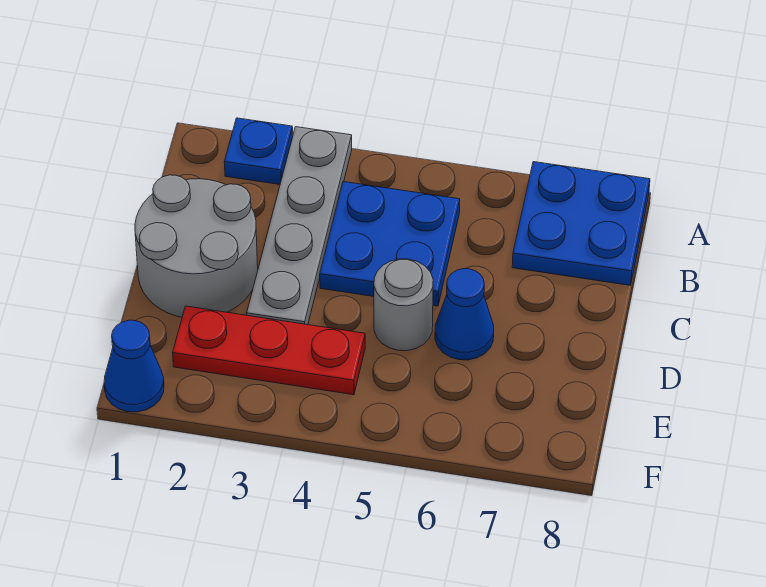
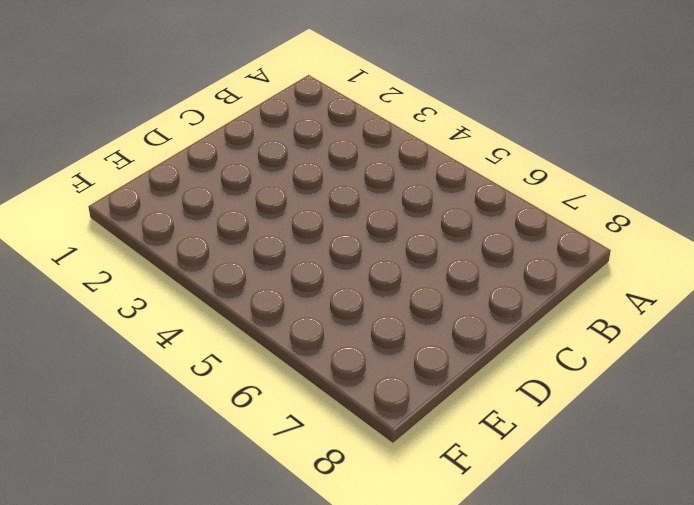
none -> blue plate A2 level 1
none -> grey plate A3:D3 level 1

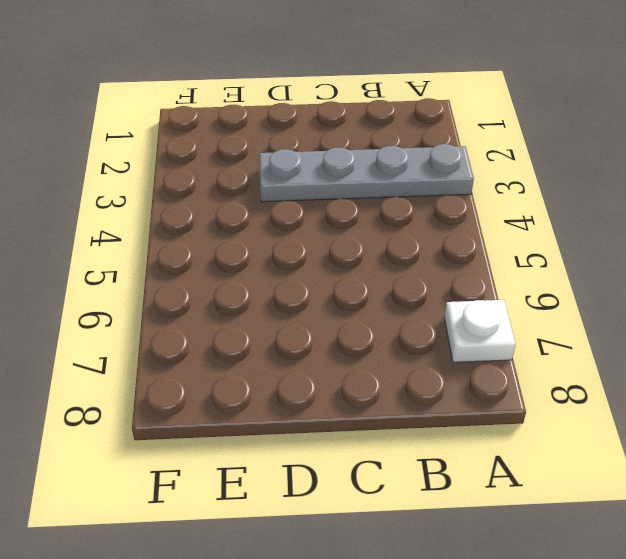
white plate A7 level 1 -> blue plate A7:B8 level 1
none -> blue plate A2 level 1
none -> blue plate B4:C5 level 1

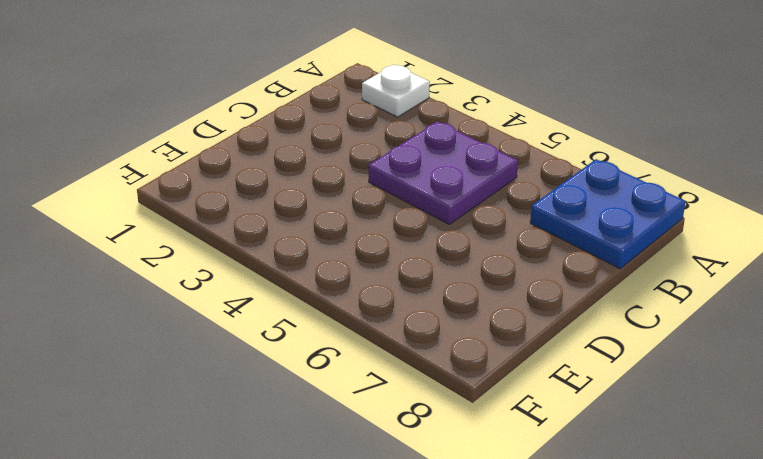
white plate A2 level 1 -> blue plate A2 level 1
purple plate B4:C5 level 1 -> blue plate B4:C5 level 1
none -> grey plate A3:D3 level 1
none -> grey round brick C1:D2 level 1

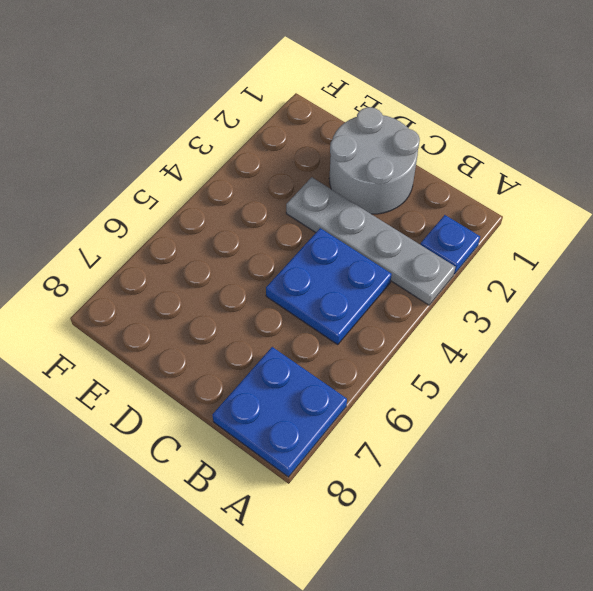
none -> grey round brick D5 level 1
none -> blue cone D6 level 1

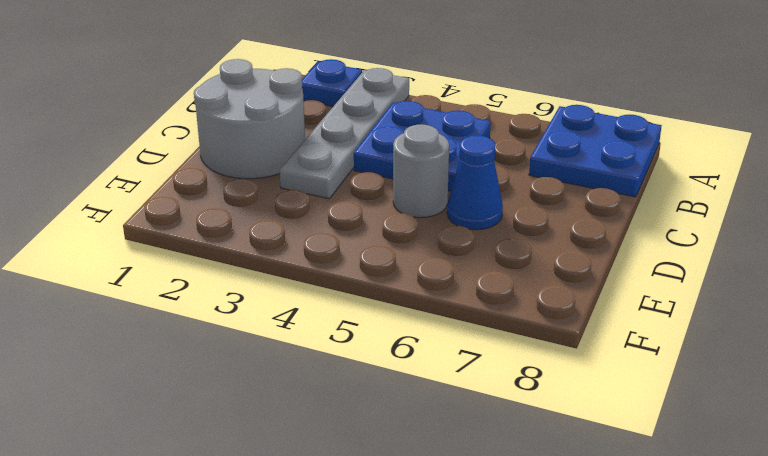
none -> red plate E2:E4 level 1
none -> blue cone F1 level 1

